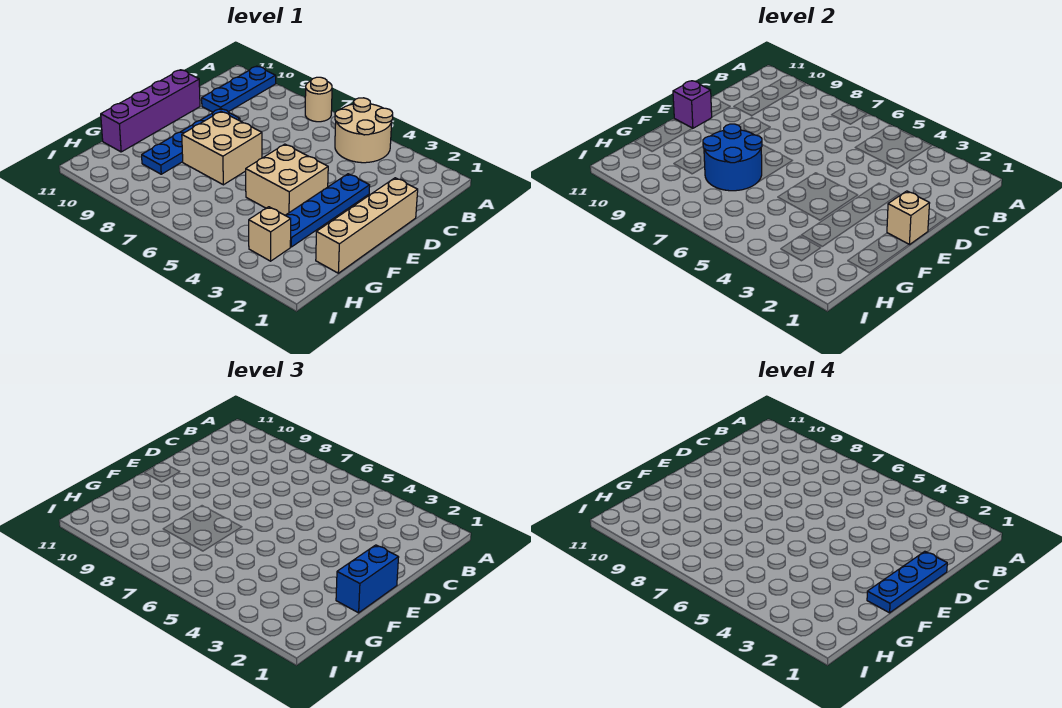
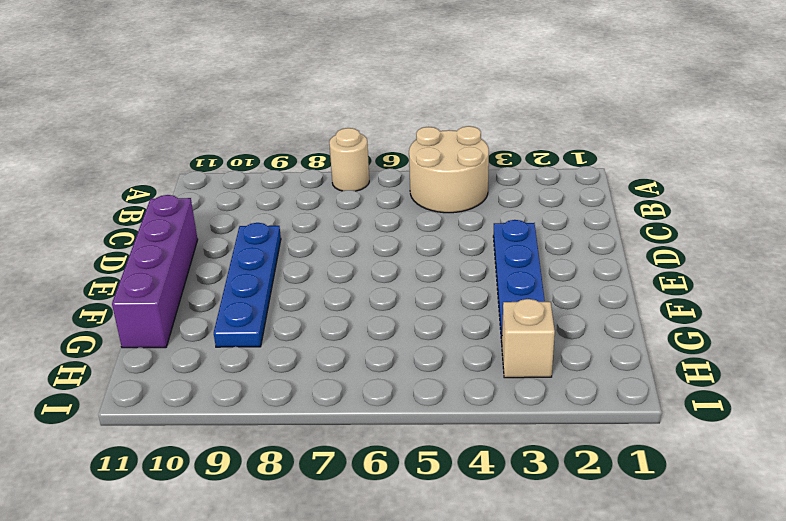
none -> blue plate A10:C10 level 1
none -> tan brick D1:G1 level 1
none -> tan brick E4:F5 level 1

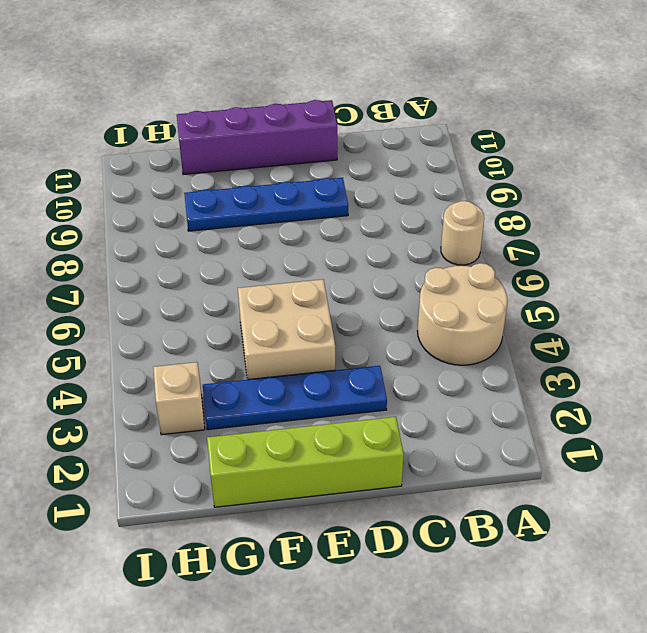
lime brick D1:G1 level 1 -> tan brick D1:G1 level 1
none -> blue plate A10:C10 level 1
none -> tan brick E7:F8 level 1
none -> tan brick E1 level 2

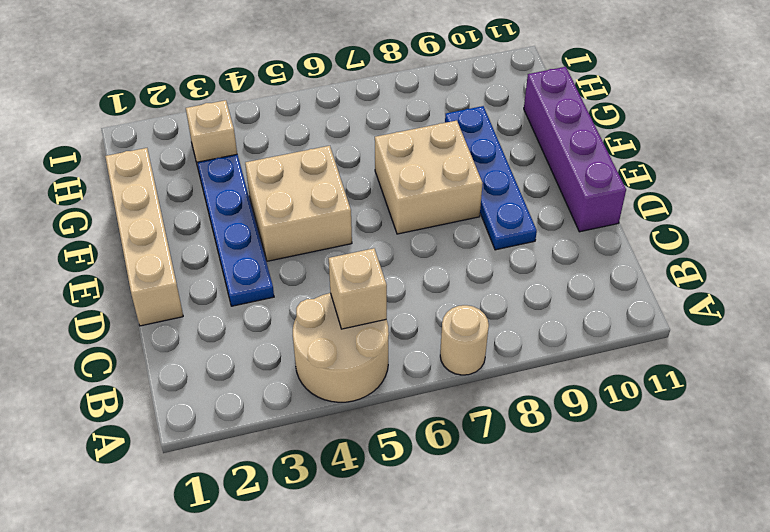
tan brick B5 level 2 -> tan brick E1 level 2
none -> blue plate A10:C10 level 1
none -> purple brick E11 level 2
none -> blue round brick F7:G8 level 2

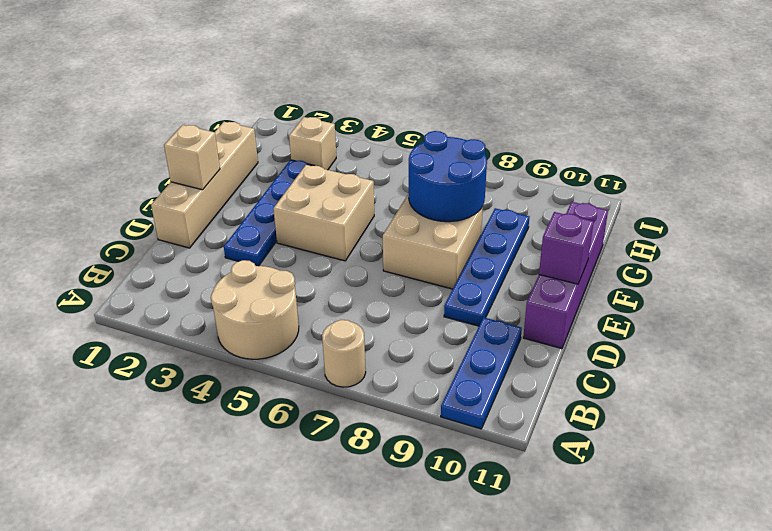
none -> blue brick E1:F1 level 3
none -> blue plate D1:F1 level 4

